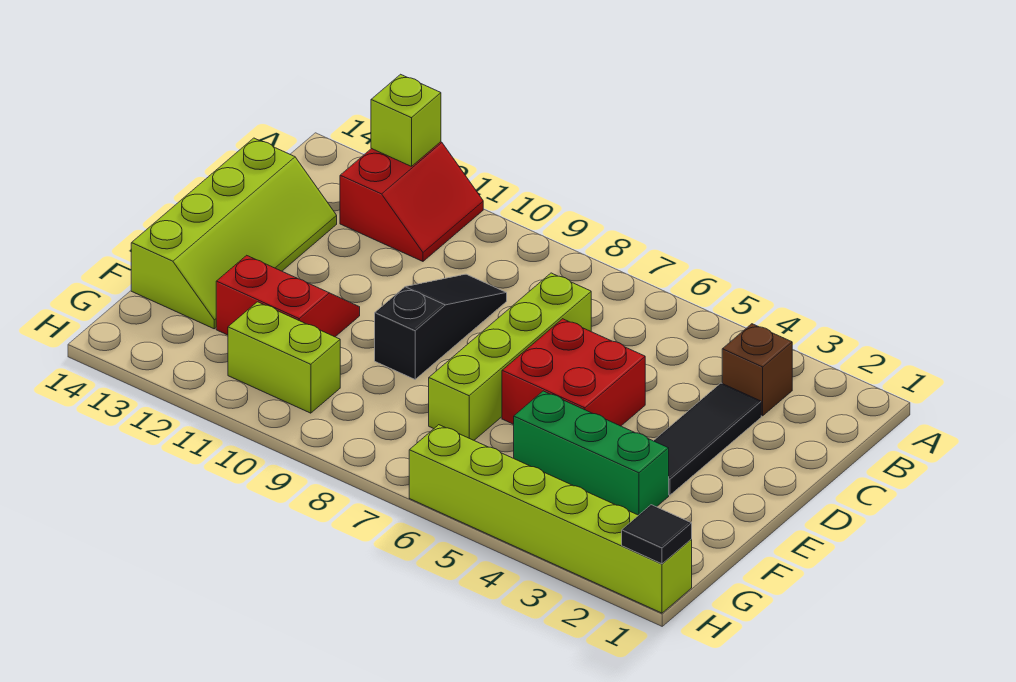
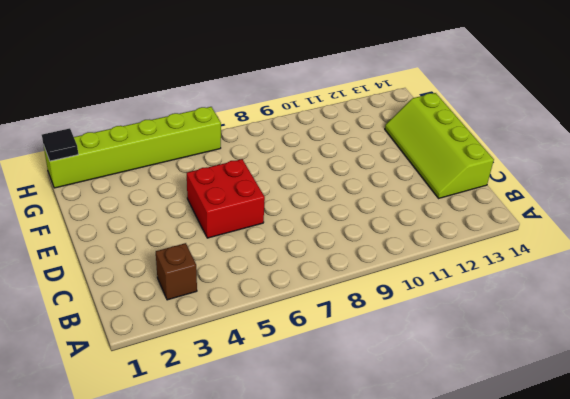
none -> red slope A11:B12 level 1 top 12
none -> black tile C3:E3 level 1
none -> lime brick C7:F7 level 1

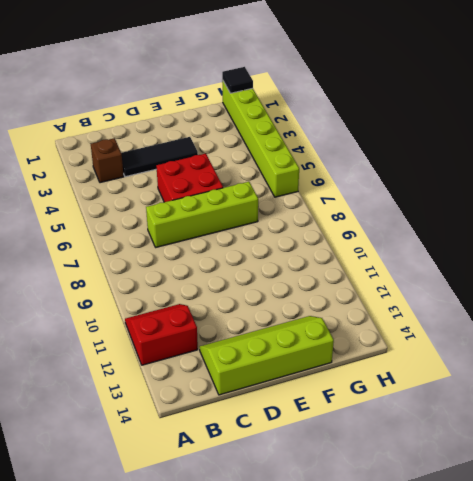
none -> black slope C9:E9 level 1 top E
none -> red slope E11:F12 level 1 top F
none -> green brick F3:F5 level 1

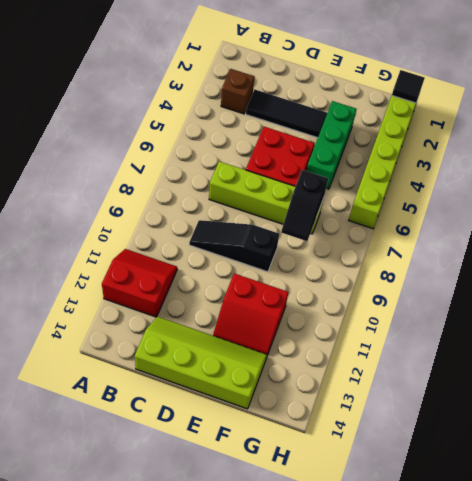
red slope E11:F12 level 1 top 11 -> red slope E11:F12 level 1 top F
black slope F7:F8 level 2 top 7 -> none
none -> lime brick G10:G11 level 1
none -> lime brick A12 level 2

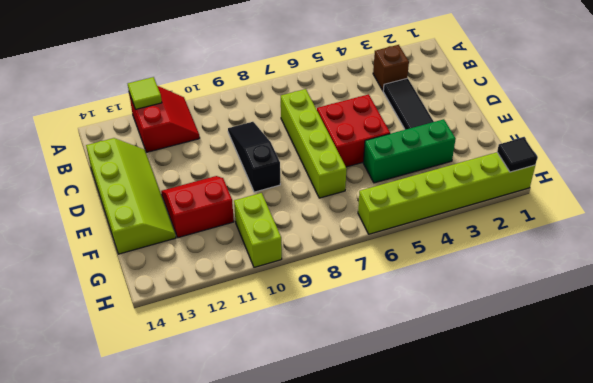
lime tile A12 level 2 -> lime brick A12 level 2
lime brick G10:H10 level 1 -> lime brick G10:G11 level 1

